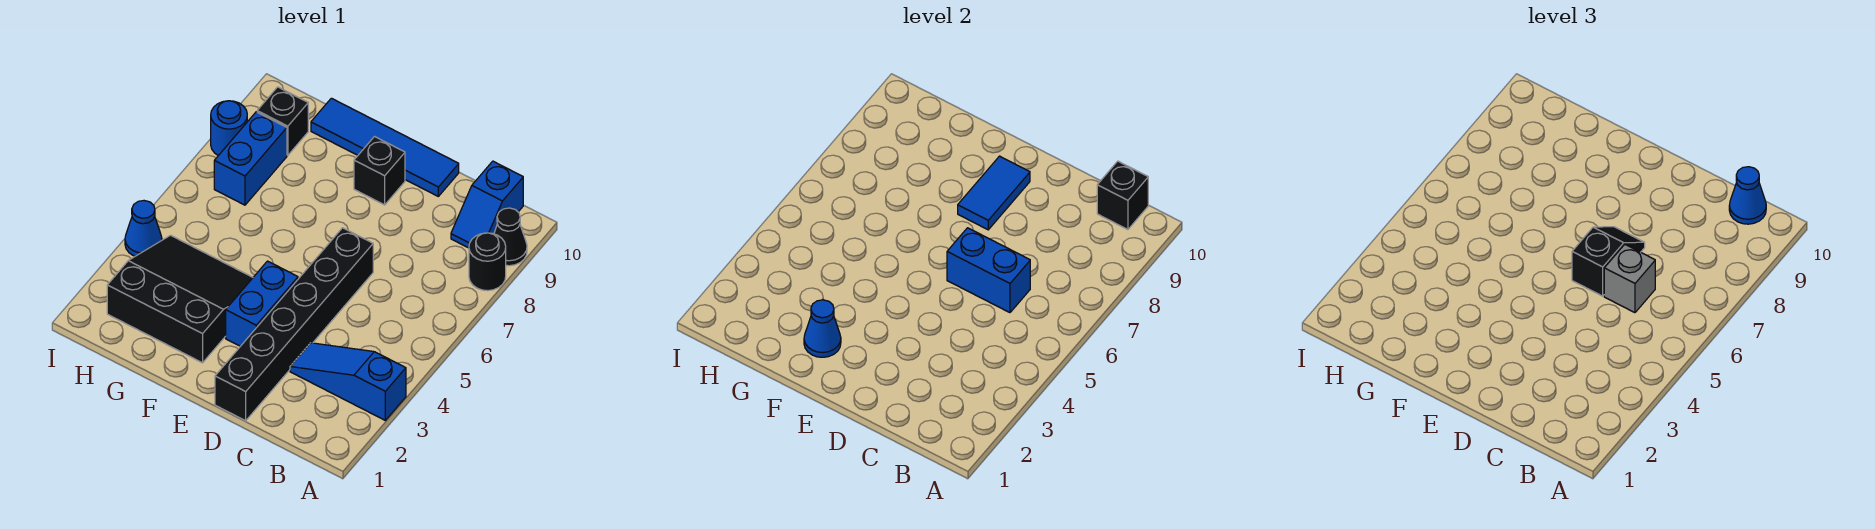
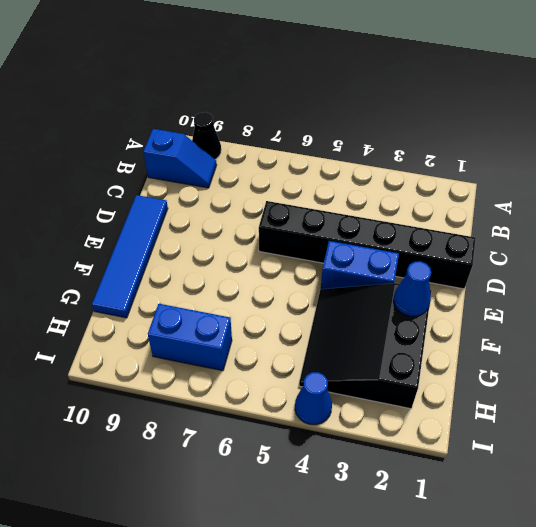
none -> blue slope A3:C3 level 1 top A
none -> black round brick A8 level 1
none -> black brick E9 level 1

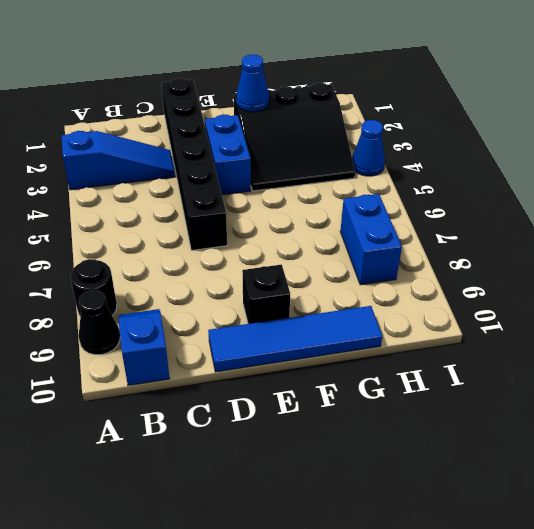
none -> black brick H9 level 1
none -> blue round brick I8 level 1
none -> black brick B10 level 2

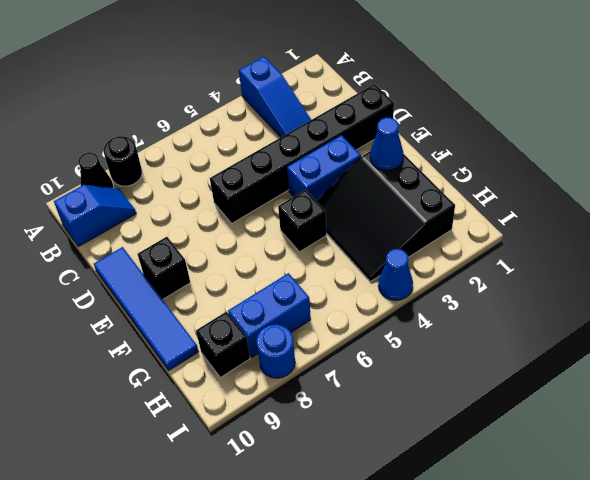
black brick F5 level 1 -> black brick B10 level 2
none -> blue brick C6:D6 level 2
none -> blue tile E8:E9 level 2
none -> blue cone B10 level 3

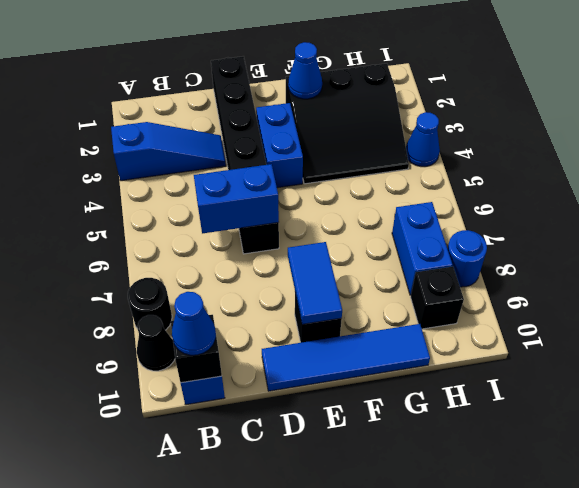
none -> grey brick C6 level 3
none -> black slope D6:D7 level 3 top 6

